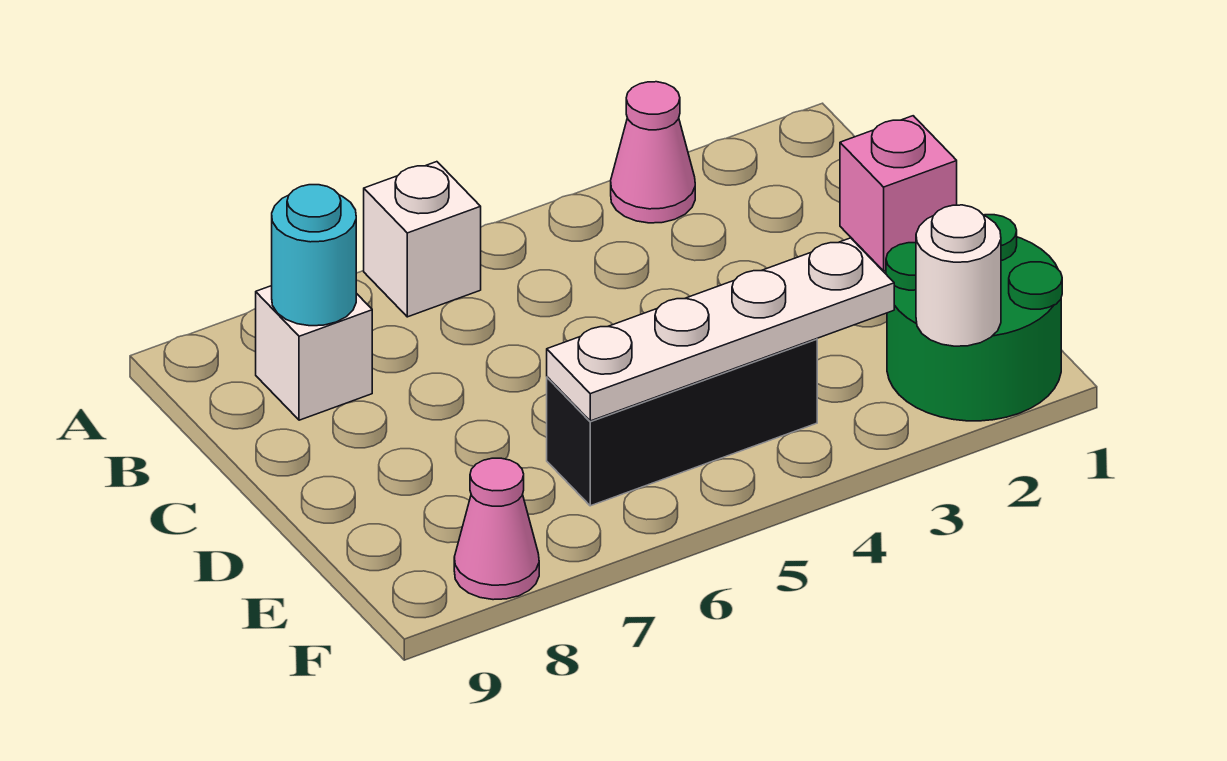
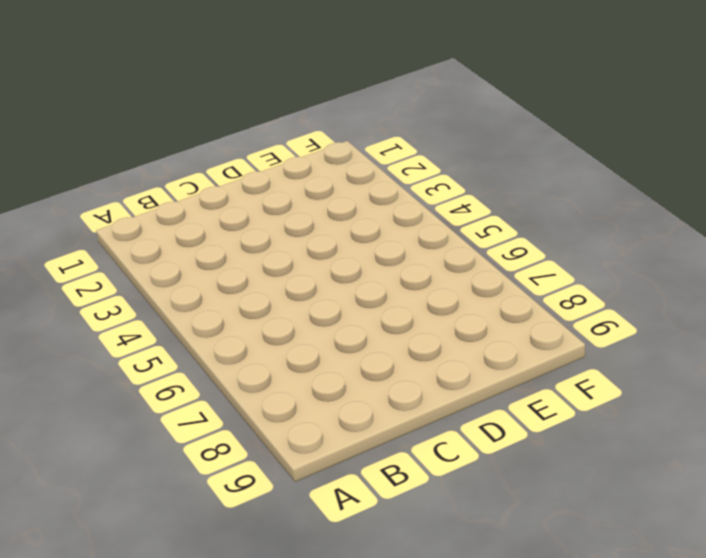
none -> pink cone A3 level 1
none -> white brick A6 level 1

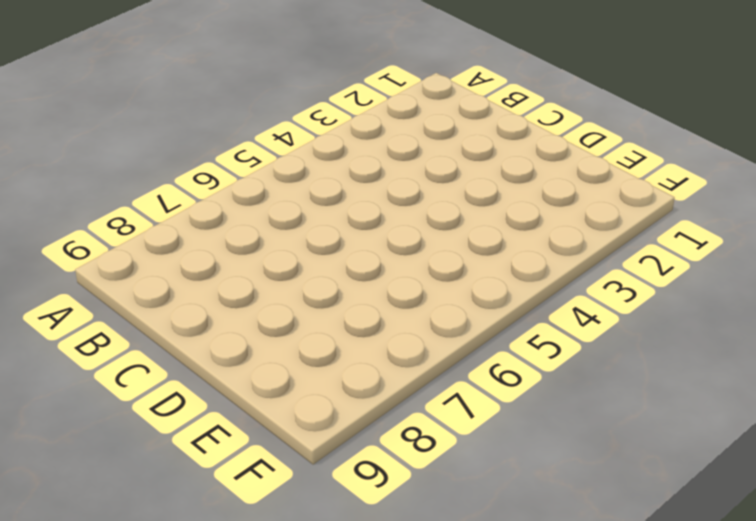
none -> pink cone A3 level 1
none -> white brick A6 level 1

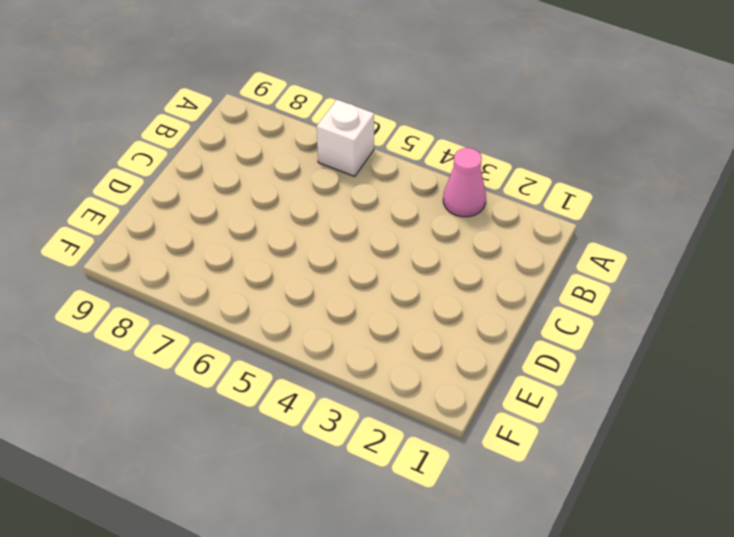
none -> white brick B8 level 1
none -> pink brick C1 level 1

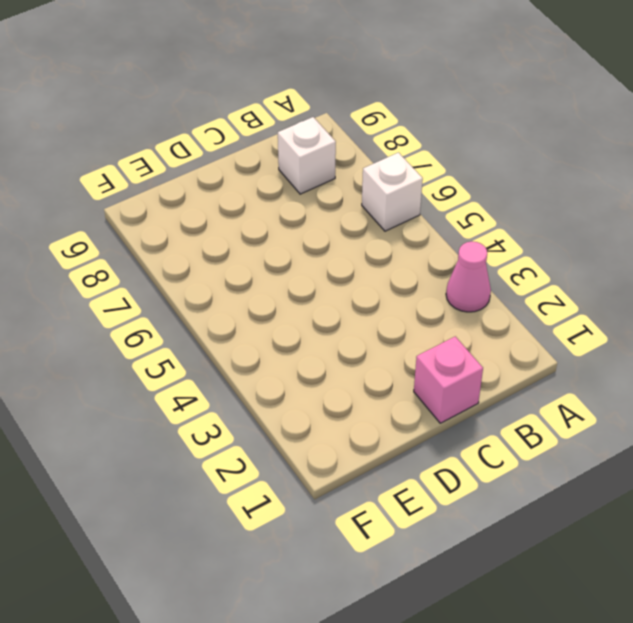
none -> green round brick E1:F2 level 1
none -> black brick E4:E6 level 1

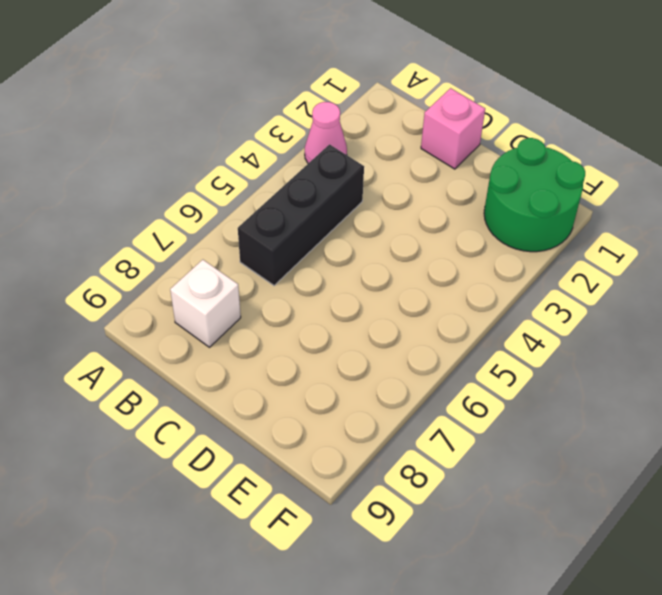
black brick B4:B6 level 1 -> black brick E4:E6 level 1
none -> white brick A6 level 1
none -> pink cone F8 level 1

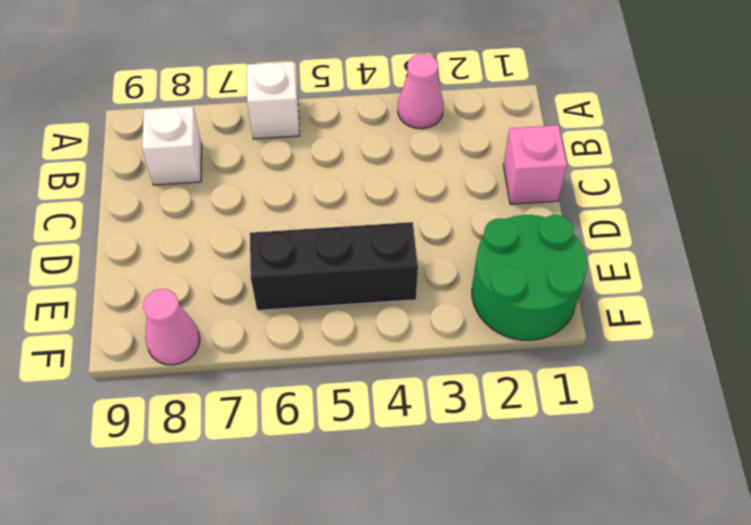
none -> cyan round brick B8 level 2
none -> white plate E3:E6 level 2

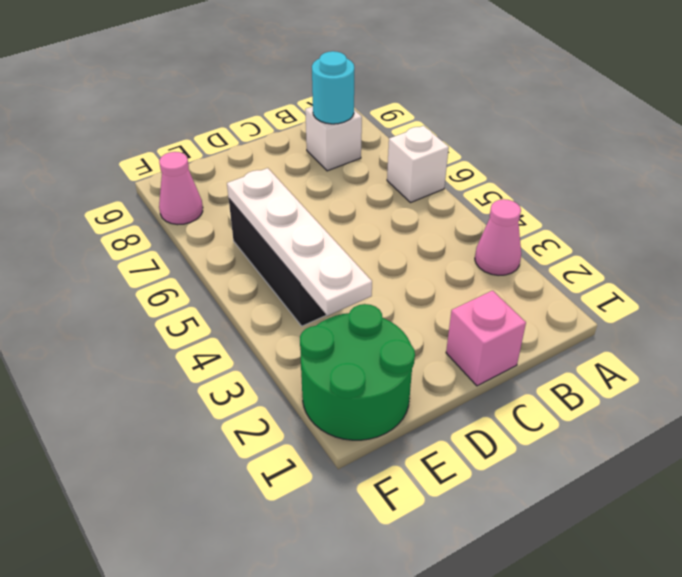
none -> white round brick F2 level 2

